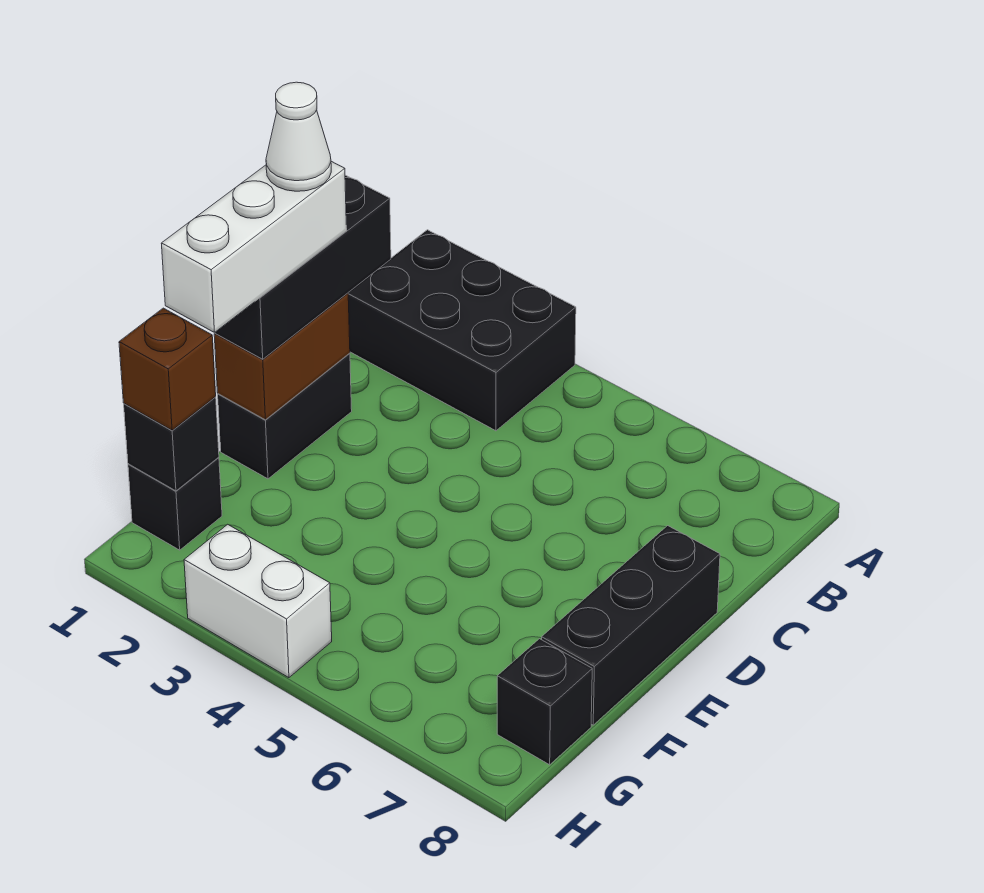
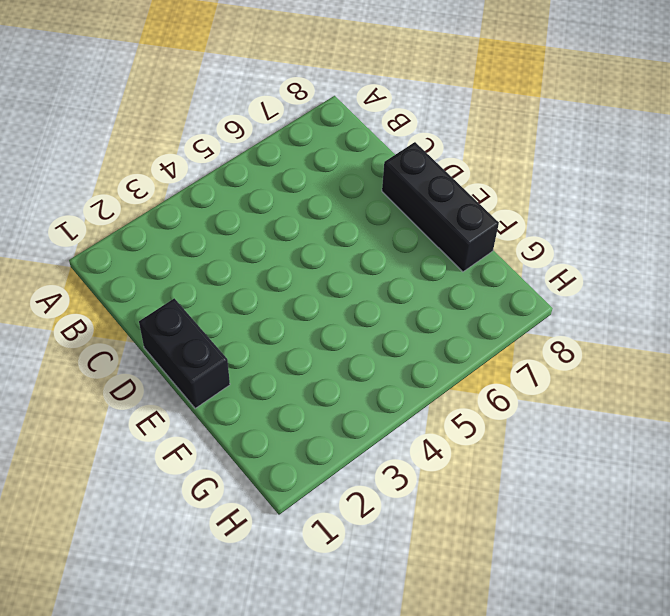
none -> black brick A1:B3 level 1
none -> black brick G1 level 1
none -> black brick G8 level 1

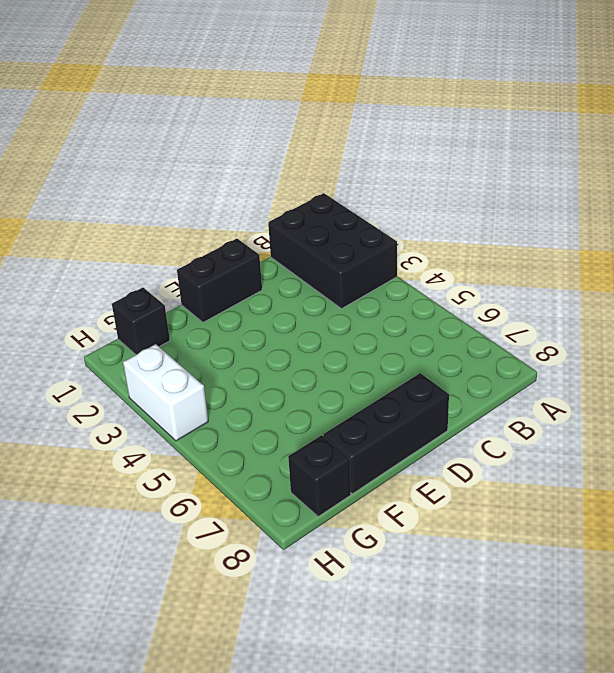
none -> brown brick D1:E1 level 2
none -> black brick G1 level 2
none -> black brick C1:E1 level 3

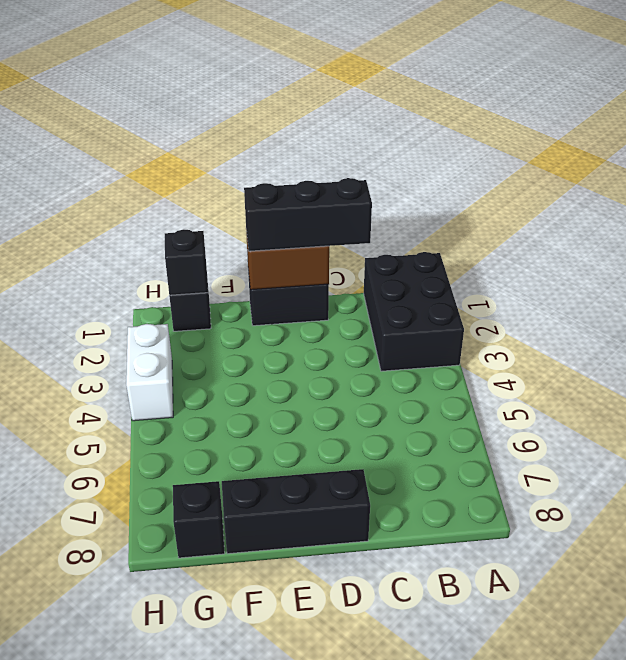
none -> brown brick G1 level 3
none -> white brick D1:F1 level 4
none -> white cone D1 level 5

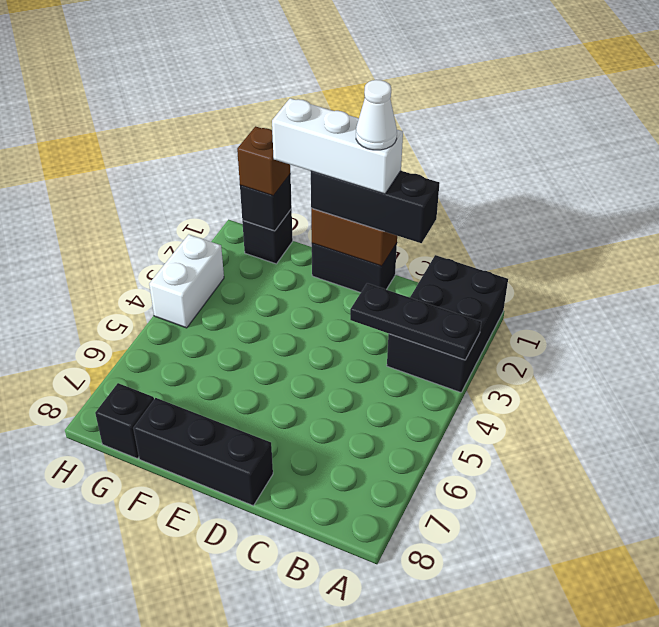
black plate A3:C3 level 2 -> none

